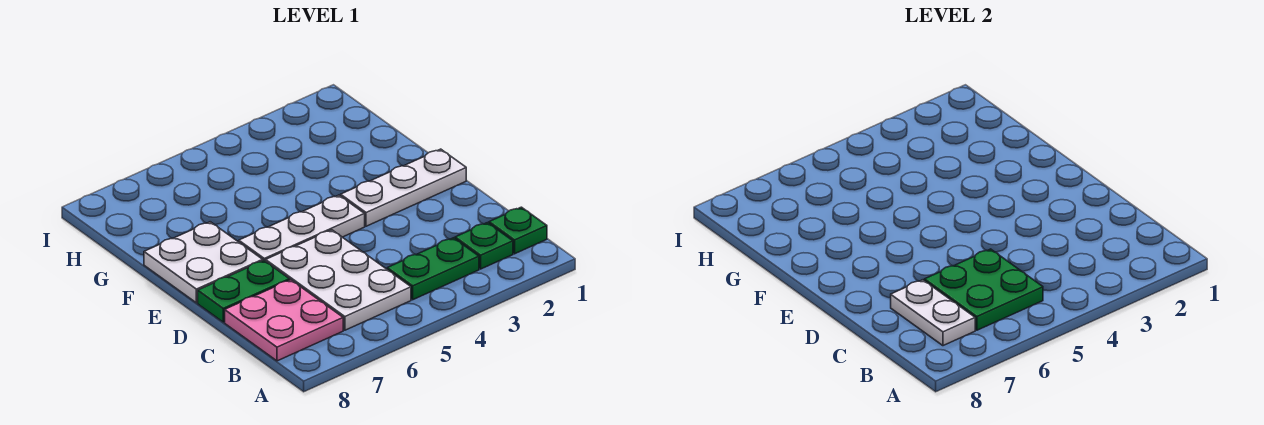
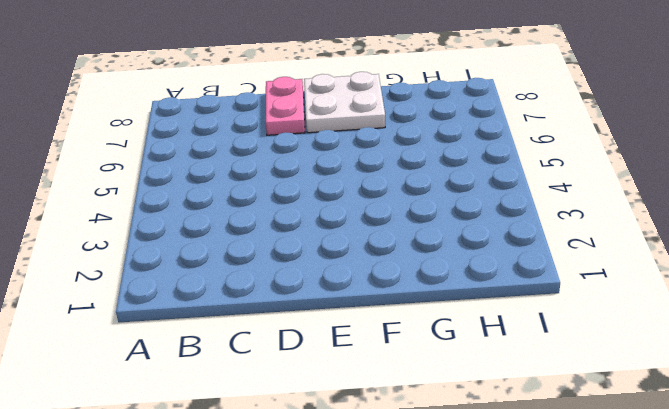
pink plate D7:D8 level 1 -> green plate D7:D8 level 1
none -> green plate B1 level 1
none -> green plate B2 level 1

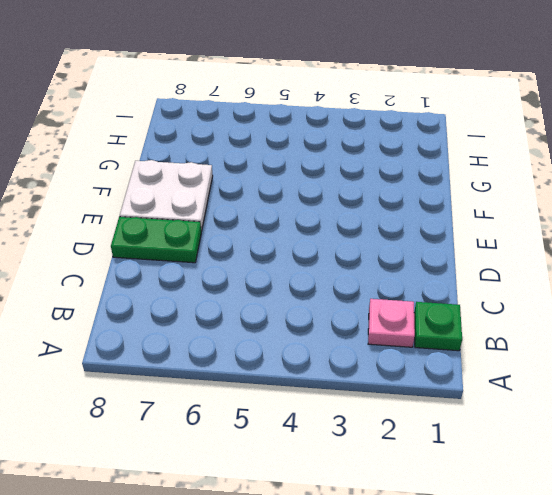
pink plate B2 level 1 -> green plate B2 level 1
none -> green plate B3:B4 level 1
none -> white plate B5:D6 level 1

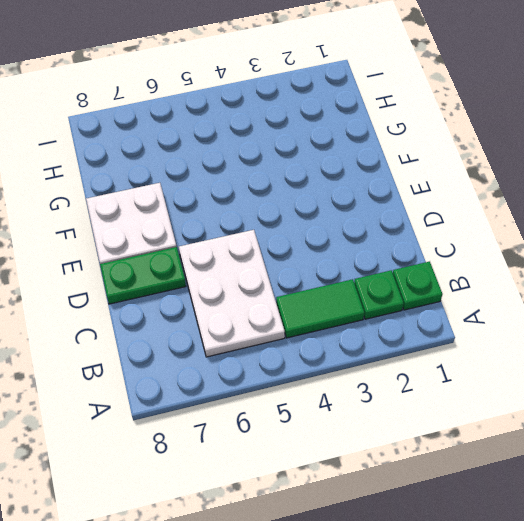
green tile B3:B4 level 1 -> green plate B3:B4 level 1
none -> pink plate B7:C8 level 1
none -> white plate E1:E3 level 1

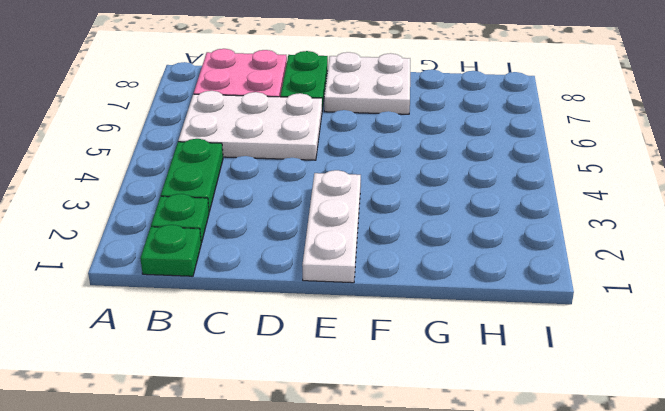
none -> white plate E4:E6 level 1
none -> green plate B5:C6 level 2

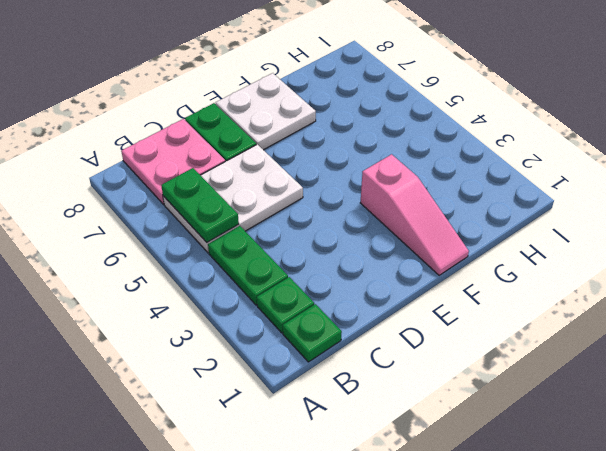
green plate B5:B6 level 2 -> green plate B5:C6 level 2
pink slope F1:F3 level 1 top 3 -> none
none -> white plate E1:E3 level 1
none -> white plate E4:E6 level 1

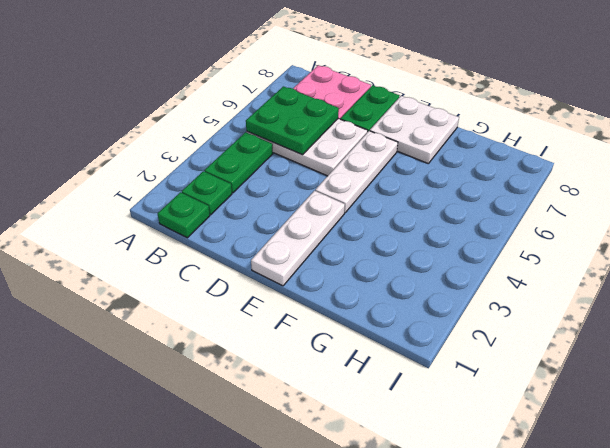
none -> white plate B7:C7 level 2

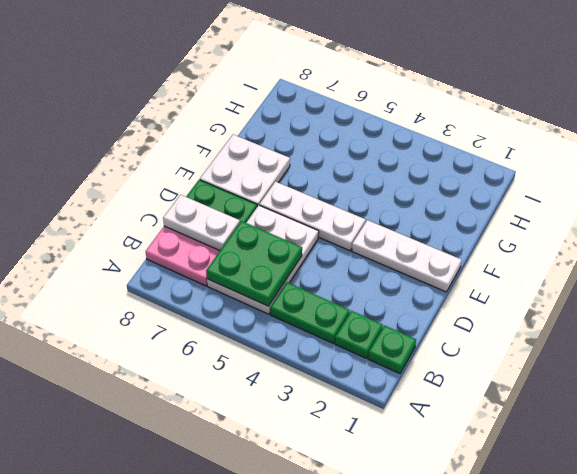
white plate C7:C8 level 2 -> white plate B7:C7 level 2

